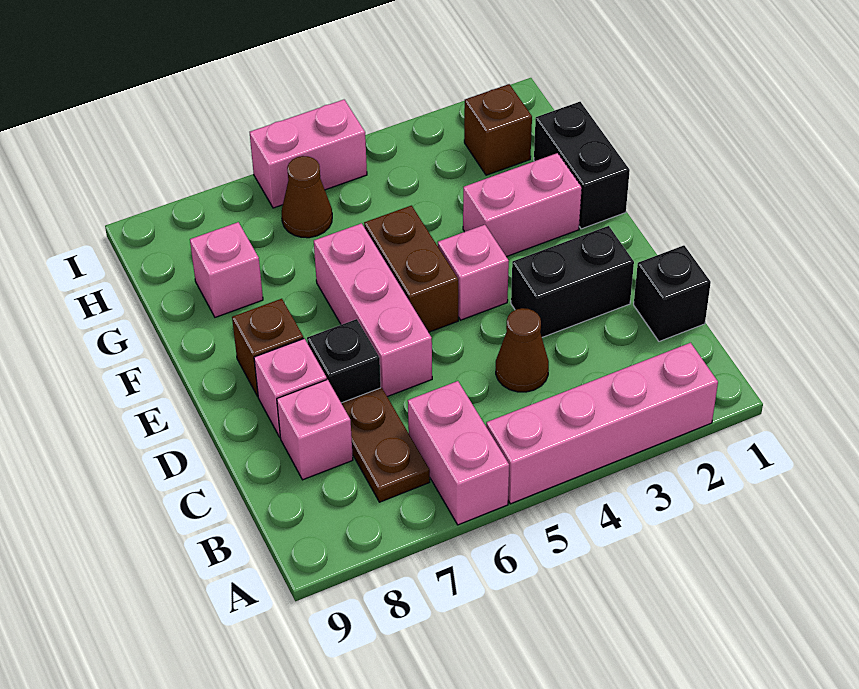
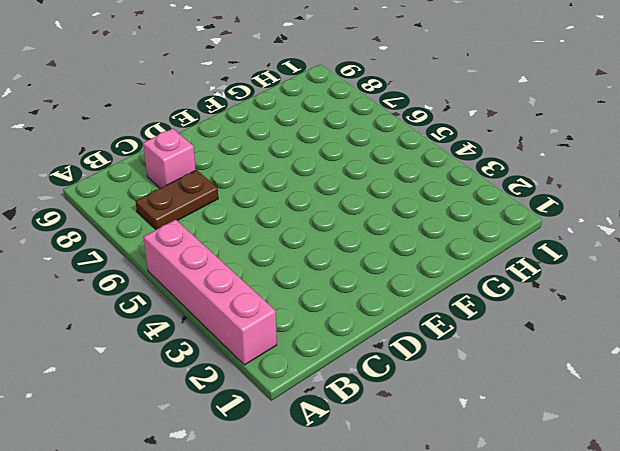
none -> pink brick A6:B6 level 1
none -> black brick C1 level 1
none -> brown cone C4 level 1

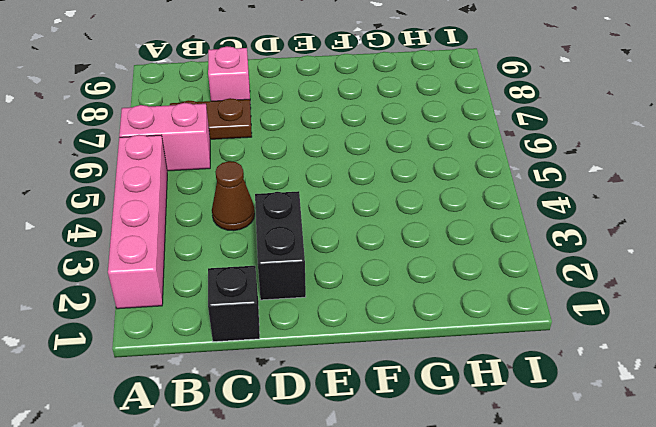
none -> pink brick D6:F6 level 1
none -> black brick D7 level 1
none -> pink brick D8 level 1

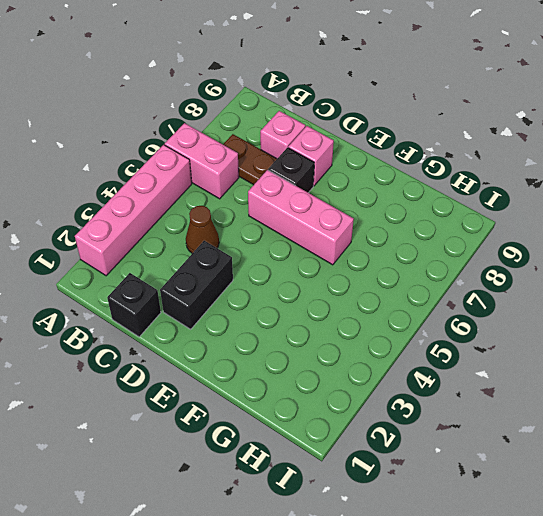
none -> pink brick E4 level 1
none -> brown brick E5:F5 level 1
none -> brown brick E8 level 1

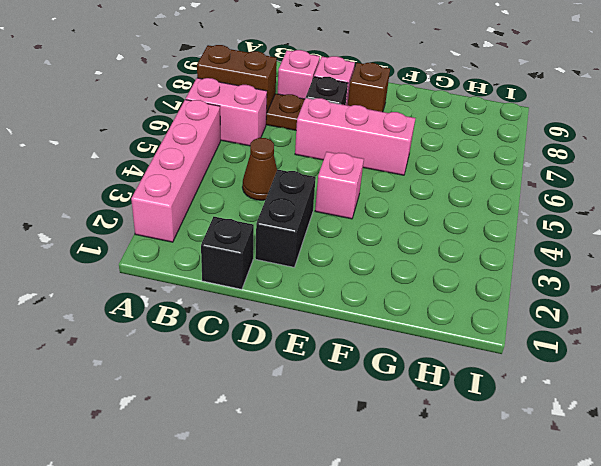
brown brick A7:B7 level 2 -> brown brick E5:F5 level 1
none -> black brick F1:G1 level 1
none -> pink brick F2:F3 level 1
none -> pink brick G8 level 1

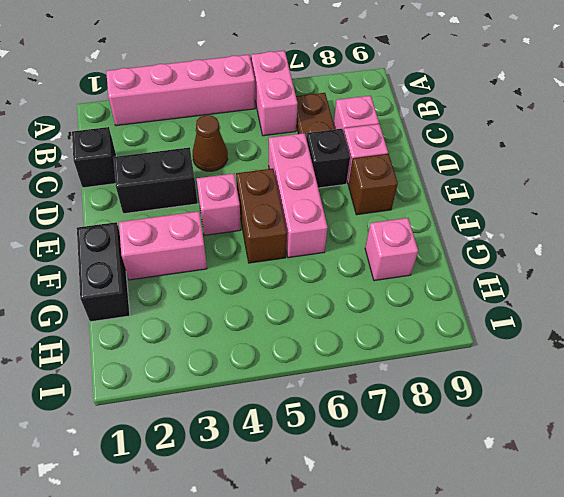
none -> brown brick H2 level 1
none -> brown cone H6 level 1
none -> pink brick I5:I6 level 1

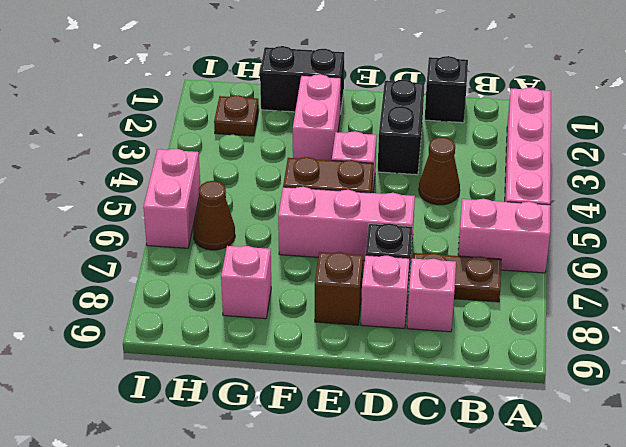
brown plate H2 level 1 -> brown brick H2 level 1

